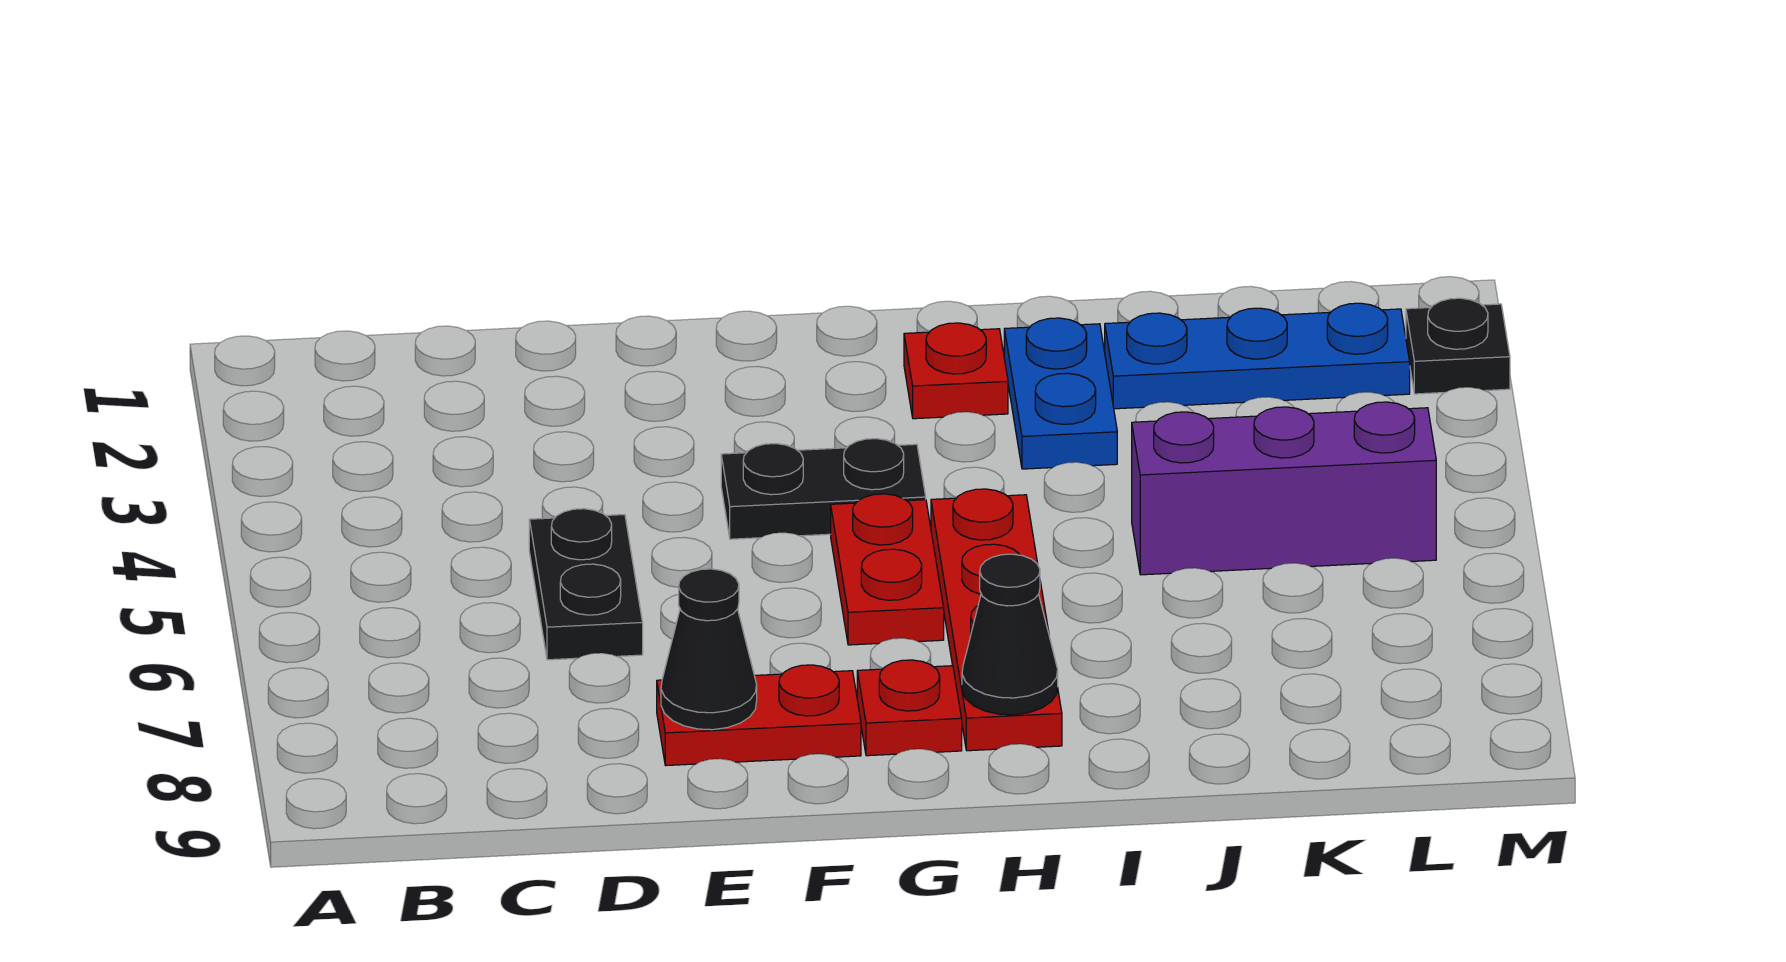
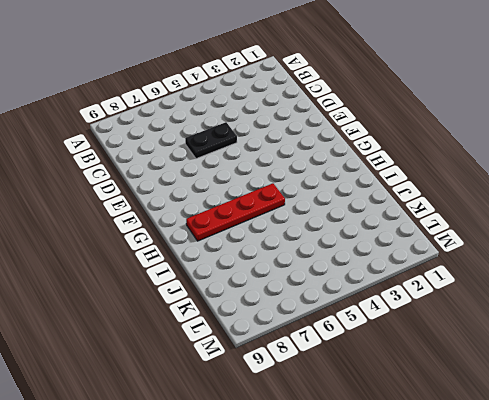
none -> red plate E8:F8 level 1
none -> black plate F4:G4 level 1
none -> red plate G5:G6 level 1

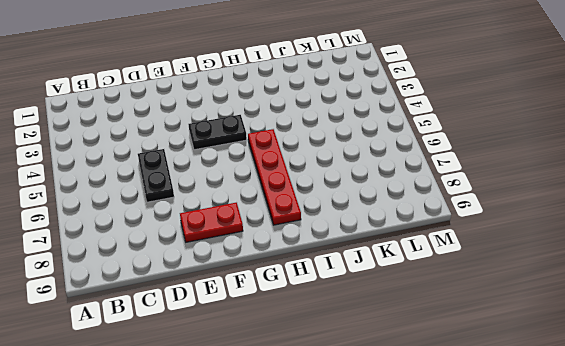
none -> red plate G5:G6 level 1
none -> red plate G8 level 1
none -> red plate H2 level 1

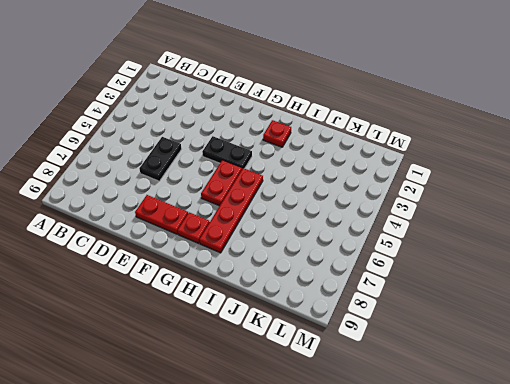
none -> blue plate I2:I3 level 1
none -> blue plate J2:L2 level 1
none -> purple brick J5:L5 level 1

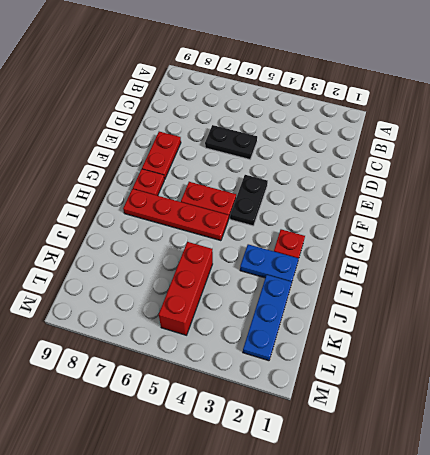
red brick J5:L5 level 1 -> purple brick J5:L5 level 1
none -> black plate M2 level 1
none -> black cone E8 level 2
none -> black cone H8 level 2

